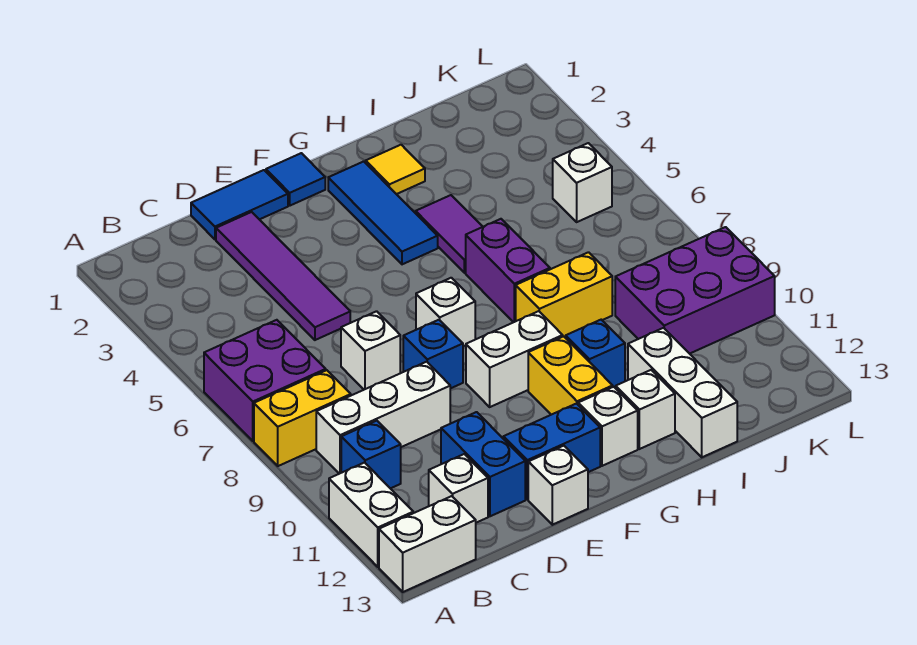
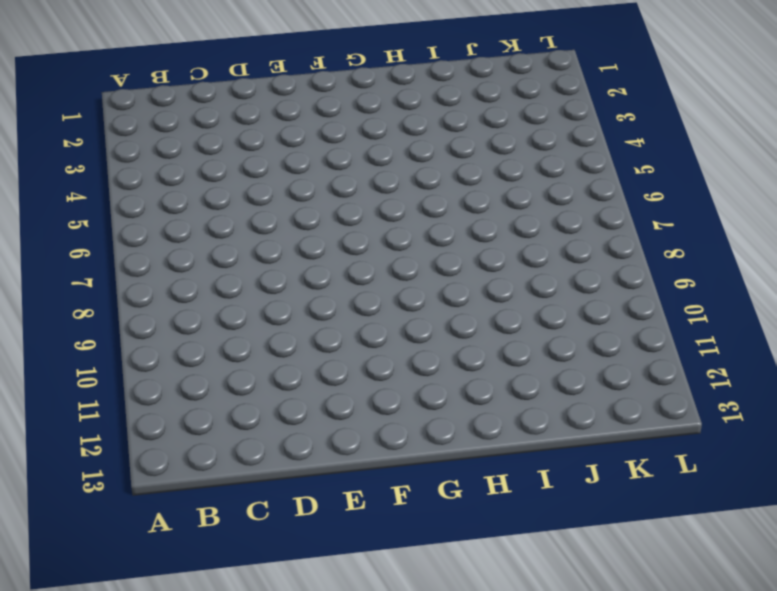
none -> purple brick A6:B7 level 1
none -> yellow brick A8:B8 level 1
none -> white brick A11:A12 level 1

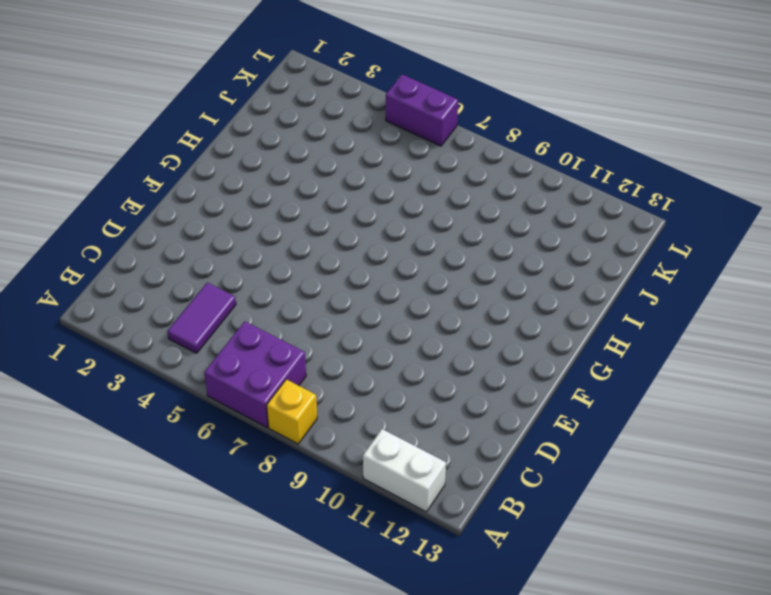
yellow brick A8 level 1 -> yellow brick A8:B8 level 1
purple tile B4:C4 level 1 -> purple tile H4:H5 level 1
purple brick L5:L6 level 1 -> purple brick H6:H7 level 1
none -> white brick A13:B13 level 1
none -> white brick B9:D9 level 1
none -> blue brick B10 level 1

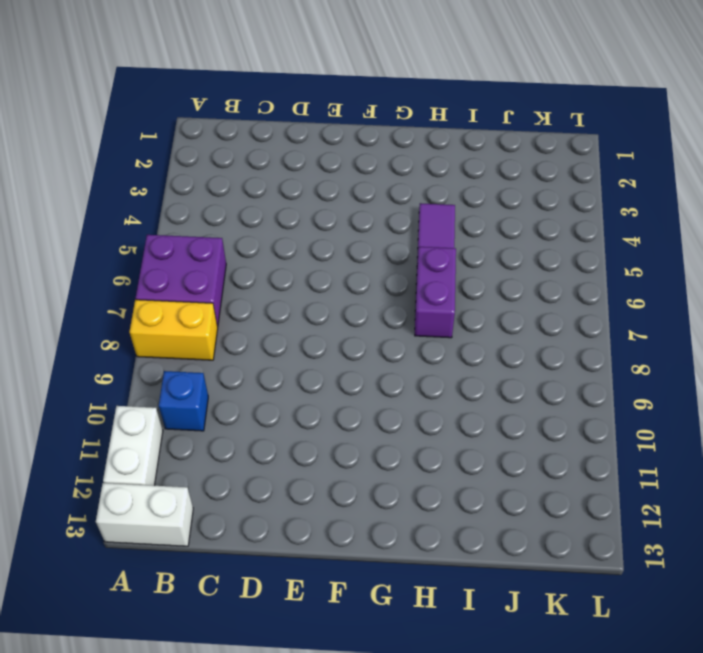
none -> white brick B9:D9 level 1
none -> white brick C12 level 1
none -> blue tile D1:E1 level 1

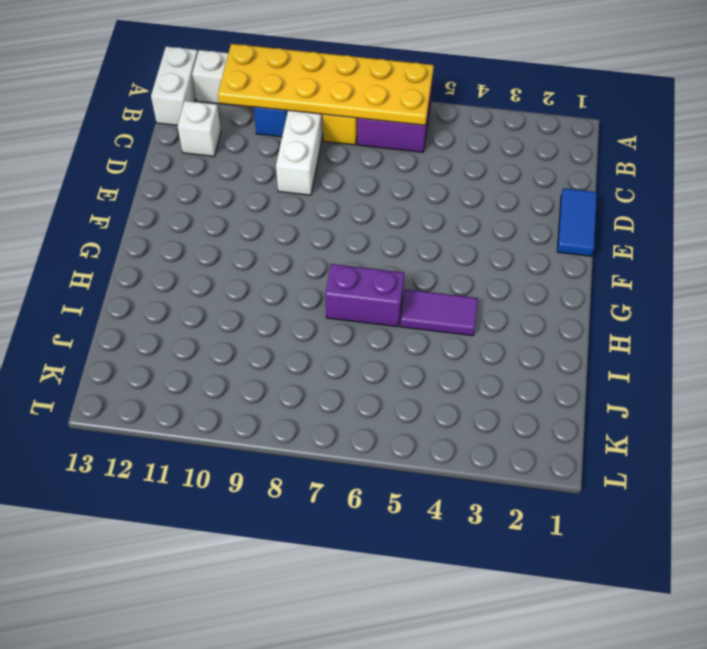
yellow plate A6:B11 level 2 -> none
none -> purple tile D2:D5 level 1
none -> white brick D7 level 1
none -> blue brick D11:D12 level 1

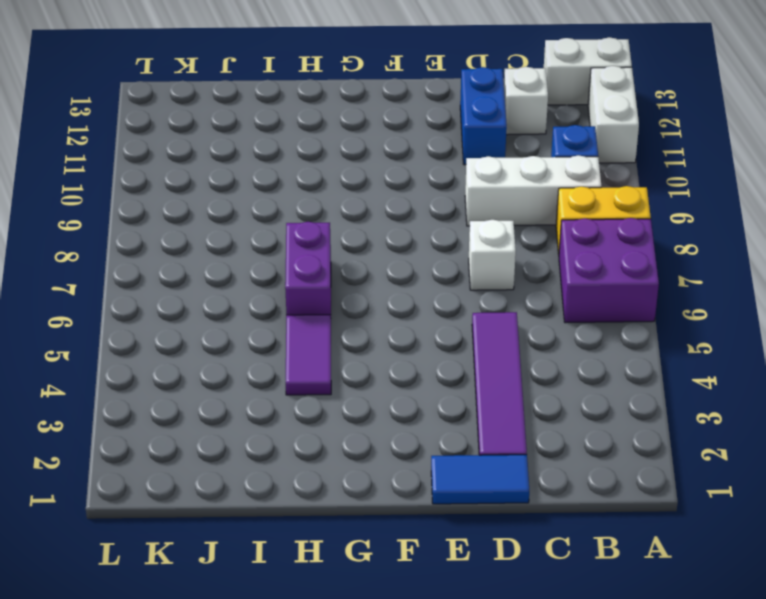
none -> blue brick E8 level 1
none -> blue brick E12:F12 level 1
none -> white brick E13 level 1

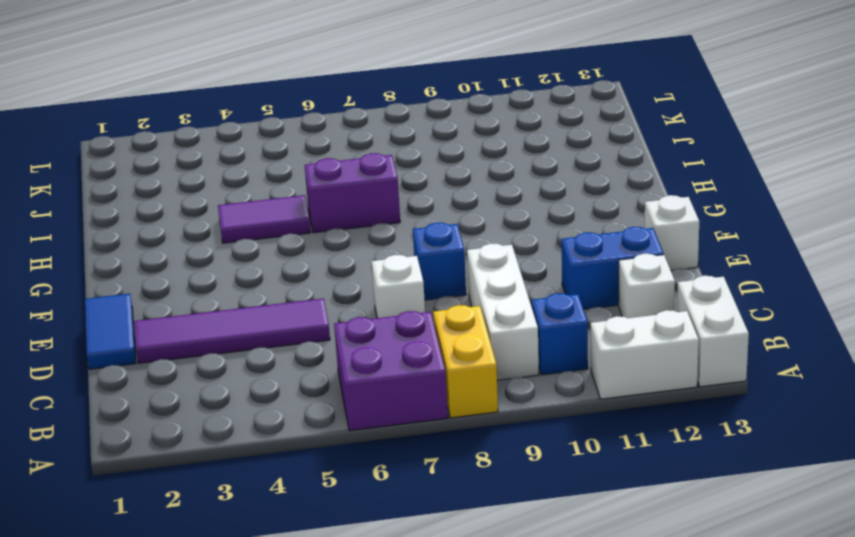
none -> blue brick E12:F12 level 1
none -> blue tile F1 level 1
none -> white brick F7 level 1

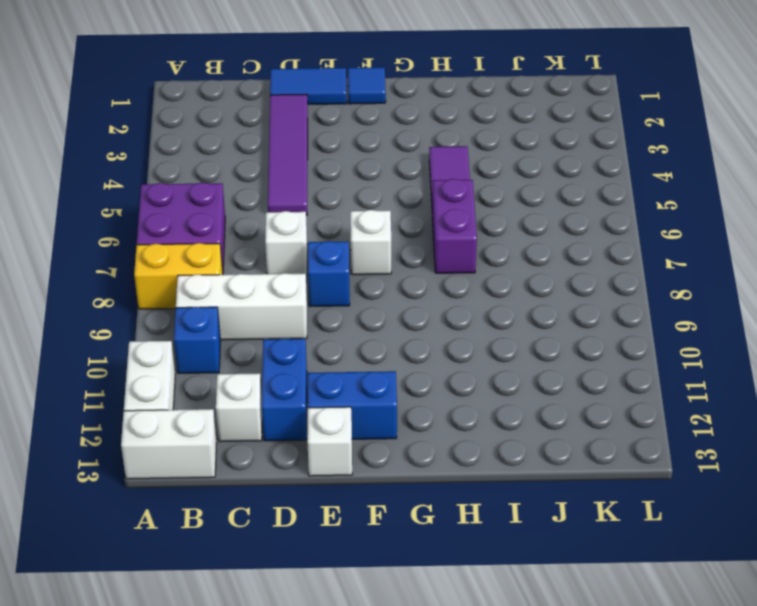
none -> white brick F9:G9 level 1
none -> blue tile G2:G4 level 1
none -> yellow brick G10:G11 level 1

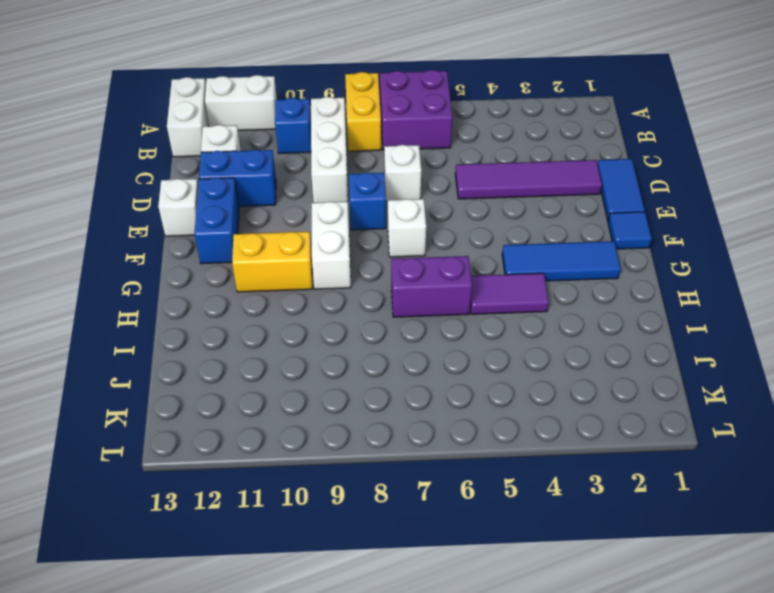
none -> white brick G12 level 1
none -> yellow tile H2 level 1
none -> yellow brick H8:I8 level 1

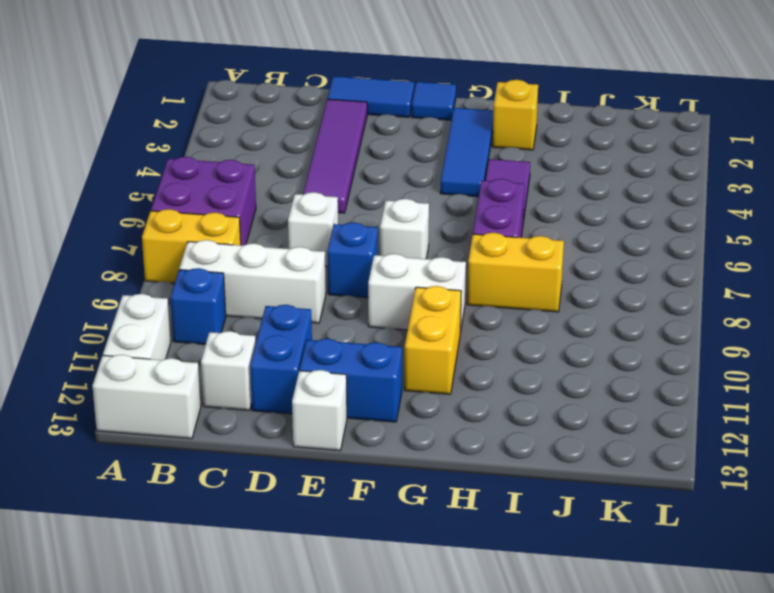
yellow brick H2 level 1 -> yellow tile H2 level 1
none -> white brick G12 level 1
none -> blue brick H10 level 1
none -> white brick H12 level 1

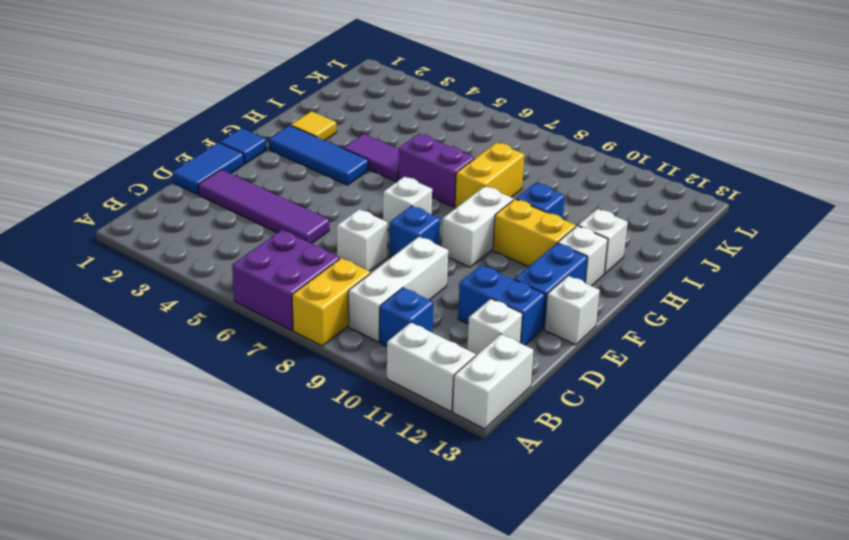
none -> white brick I11:I13 level 1
none -> purple brick J9:L10 level 1
none -> white brick K5 level 1

